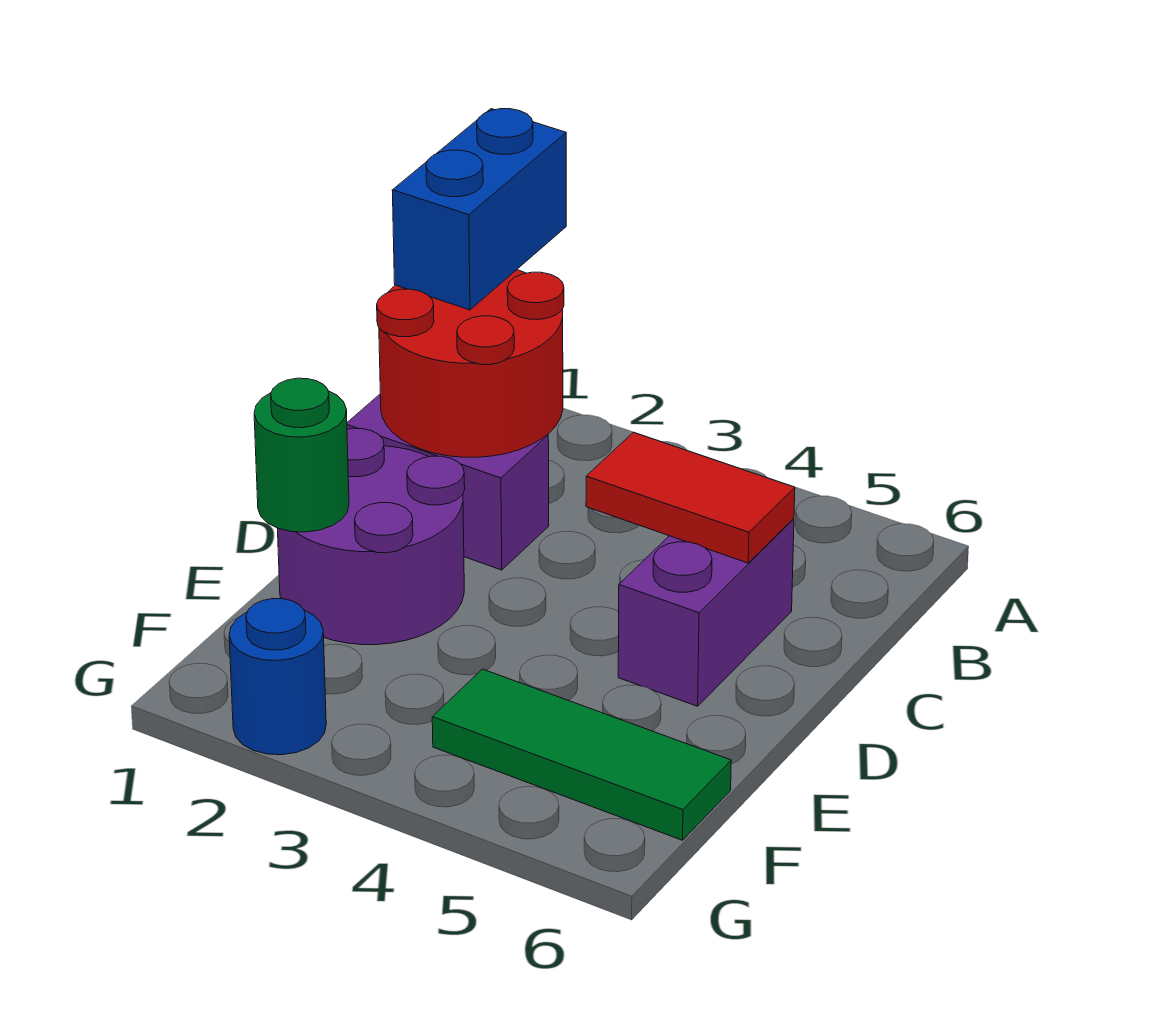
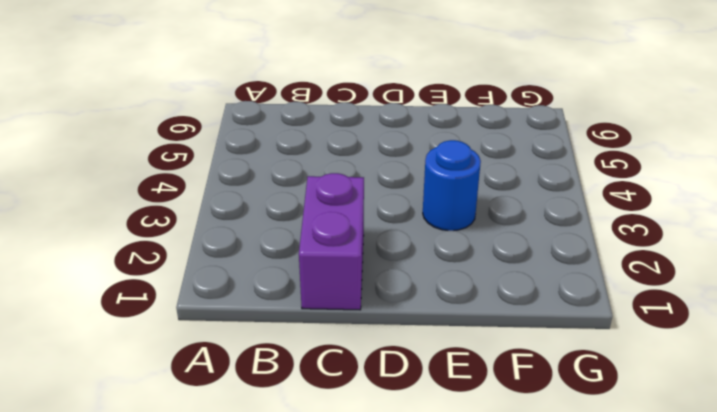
blue round brick E3 level 1 -> blue round brick G2 level 1
none -> purple brick C5:D5 level 1
none -> purple round brick D1:E2 level 1

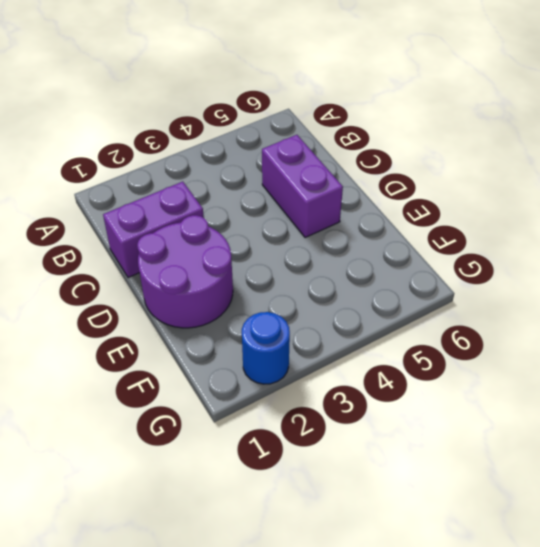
none -> green tile F4:F6 level 1
none -> red round brick B1:C2 level 2

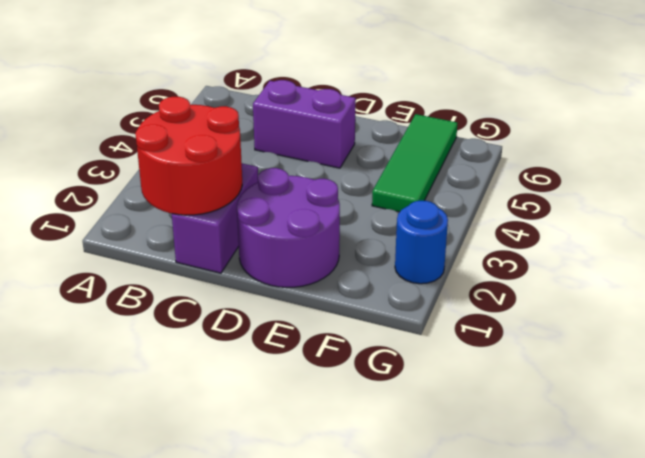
none -> red tile C4:C5 level 2
none -> green round brick E1 level 2

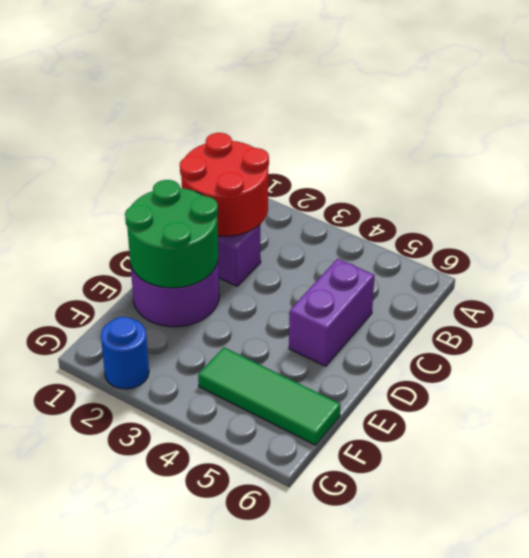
green round brick D1:E2 level 2 -> green round brick E1 level 2
none -> red tile C4:C5 level 2
none -> blue brick A1:B1 level 3

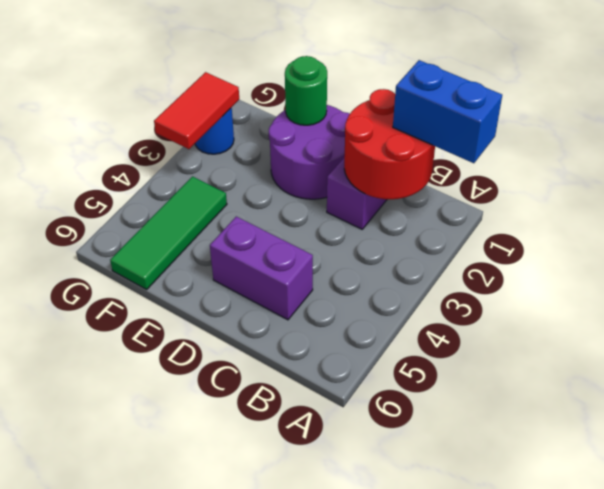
red tile G2:G3 level 2 -> red tile C4:C5 level 2

